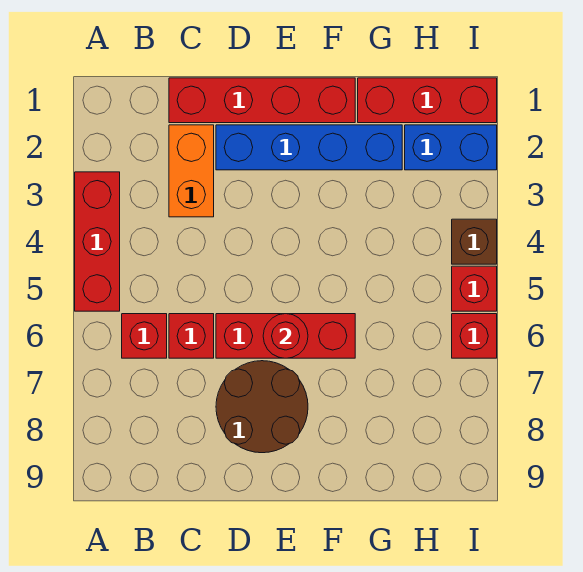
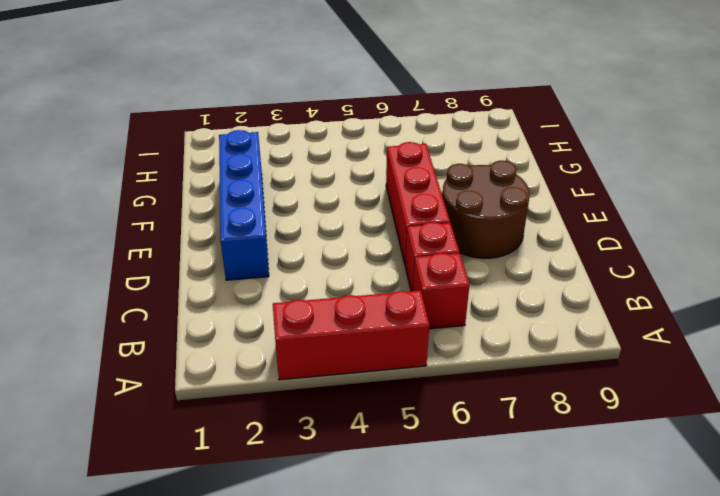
none -> red brick C1:F1 level 1
none -> orange brick C2:C3 level 1
none -> red brick G1:I1 level 1

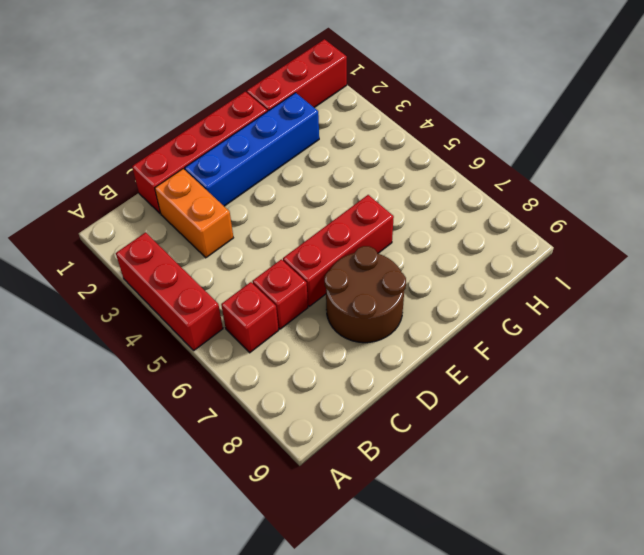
none -> blue brick H2:I2 level 1
none -> brown brick I4 level 1
none -> red brick I5 level 1

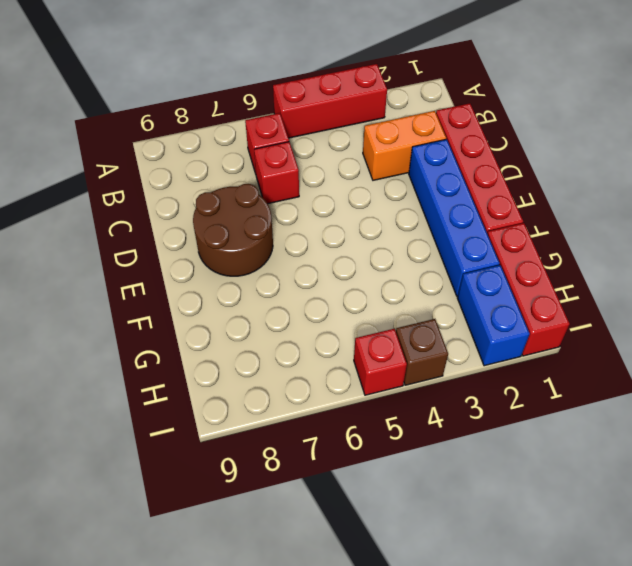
none -> red brick D6:F6 level 1
none -> red brick I6 level 1
none -> red round brick E6 level 2

